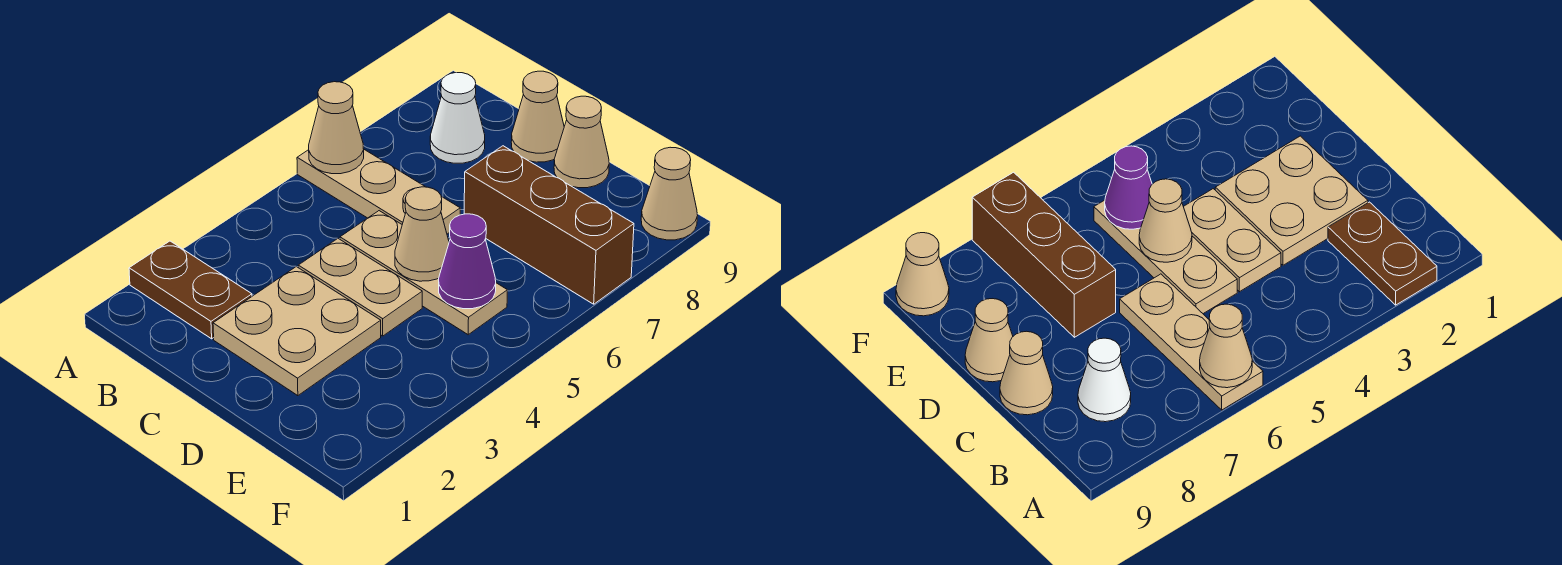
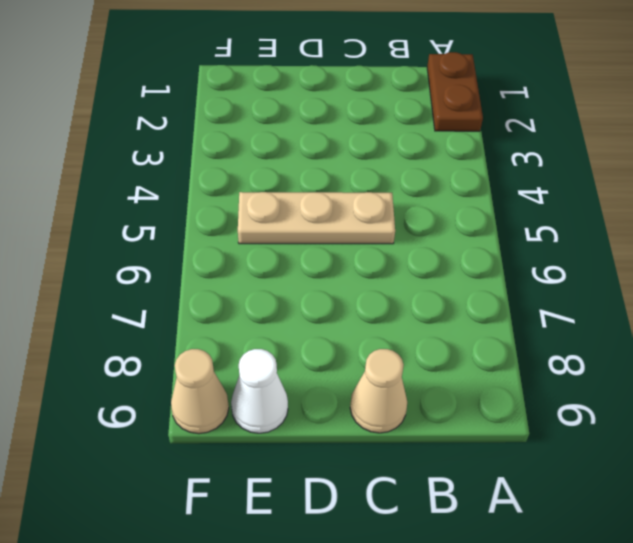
brown plate A1:A2 level 1 -> brown plate A2:B2 level 1
white cone E9 level 1 -> white cone B8 level 1
none -> tan plate A6:C6 level 1
none -> tan plate C2:D3 level 1
none -> tan plate C4:D4 level 1

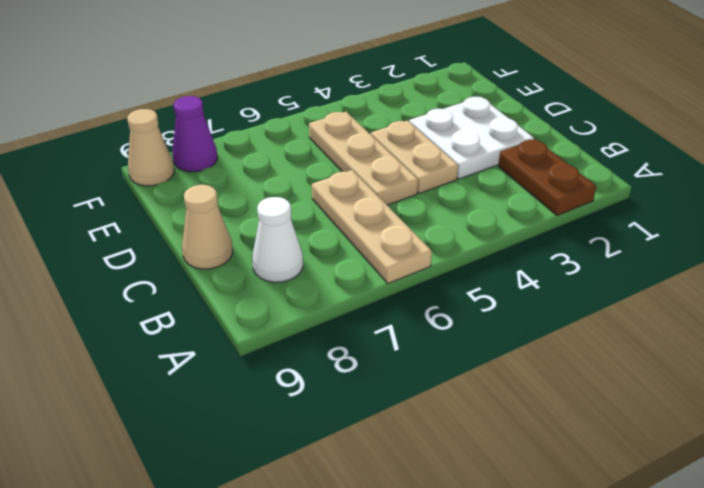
white plate C2:D3 level 1 -> tan plate C2:D3 level 1
purple cone F8 level 1 -> purple cone E5 level 2
none -> brown brick D7:F7 level 1
none -> tan cone D9 level 1
none -> tan cone A6 level 2

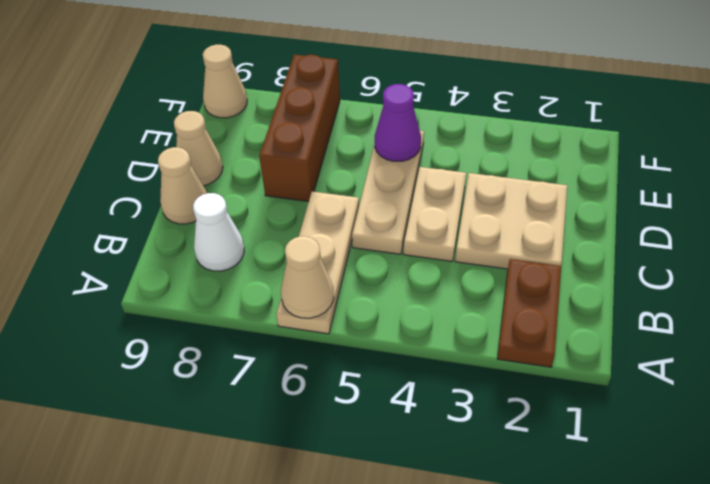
none -> tan cone D5 level 2

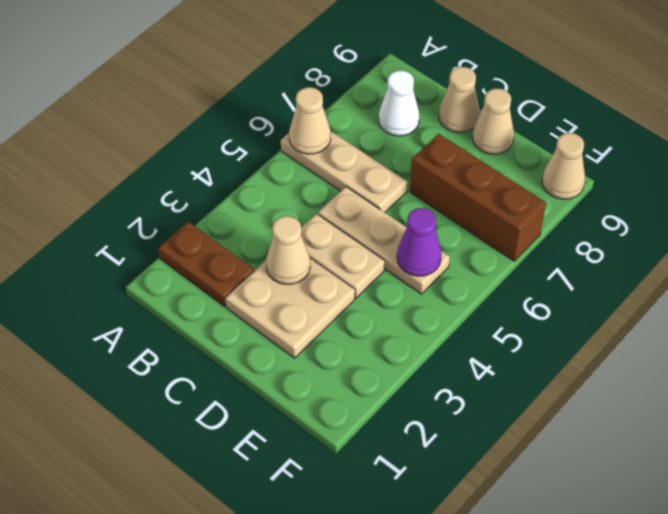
tan cone C3 level 2 -> tan cone D5 level 2

